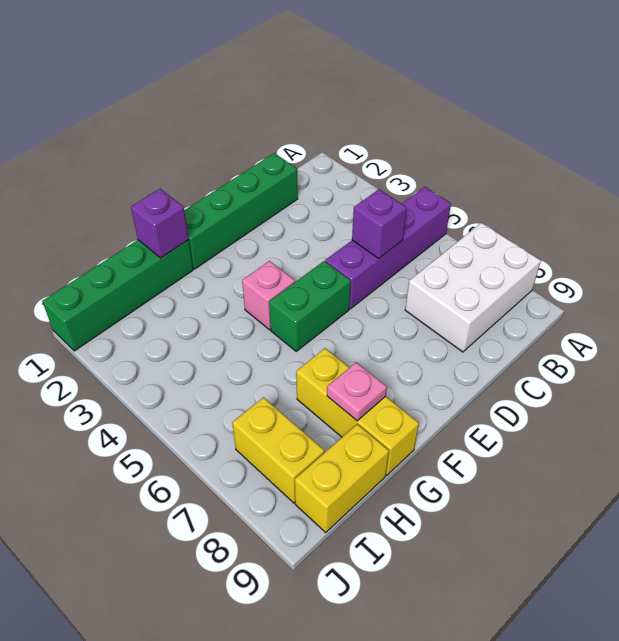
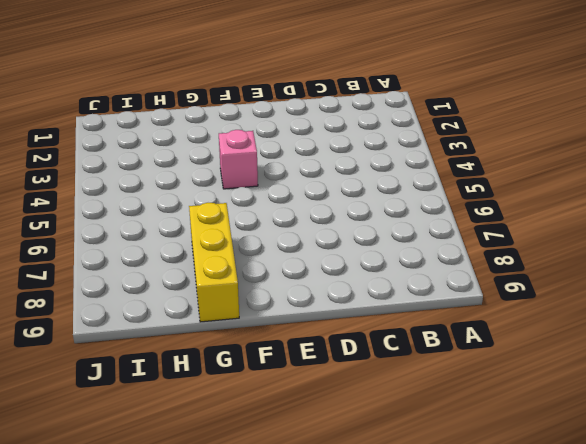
none -> purple brick A5:D5 level 1
none -> white brick A7:C8 level 1
none -> green brick C1:F1 level 1

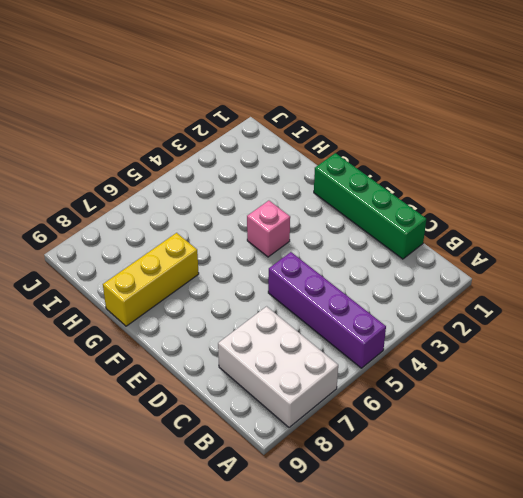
none -> green brick E5:F5 level 1
none -> green brick G1:J1 level 1
none -> yellow brick H9:I9 level 1

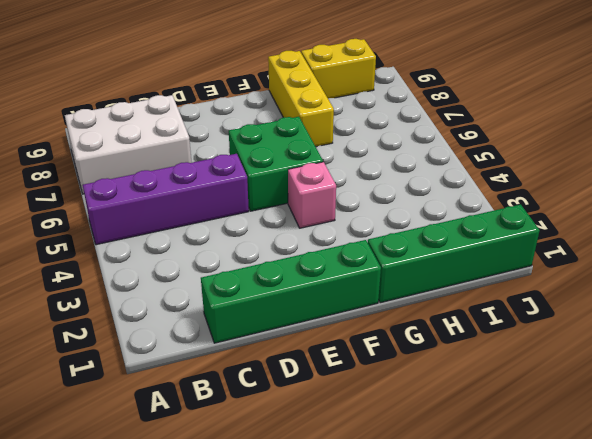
green brick E5:F6 level 1 -> green brick E5:F5 level 1
none -> yellow brick I7:I8 level 1
none -> purple brick C5 level 2
none -> purple brick G1 level 2

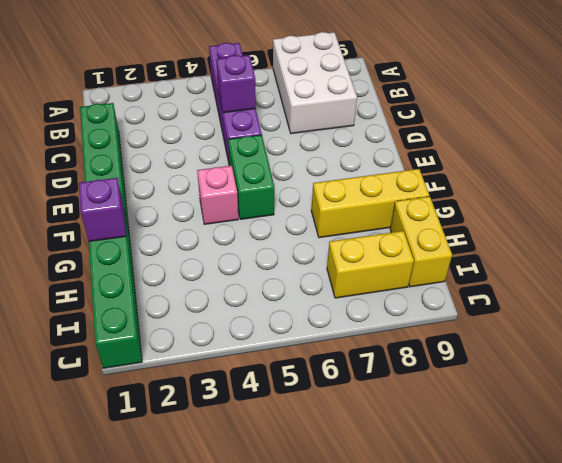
none -> pink plate G8 level 2

